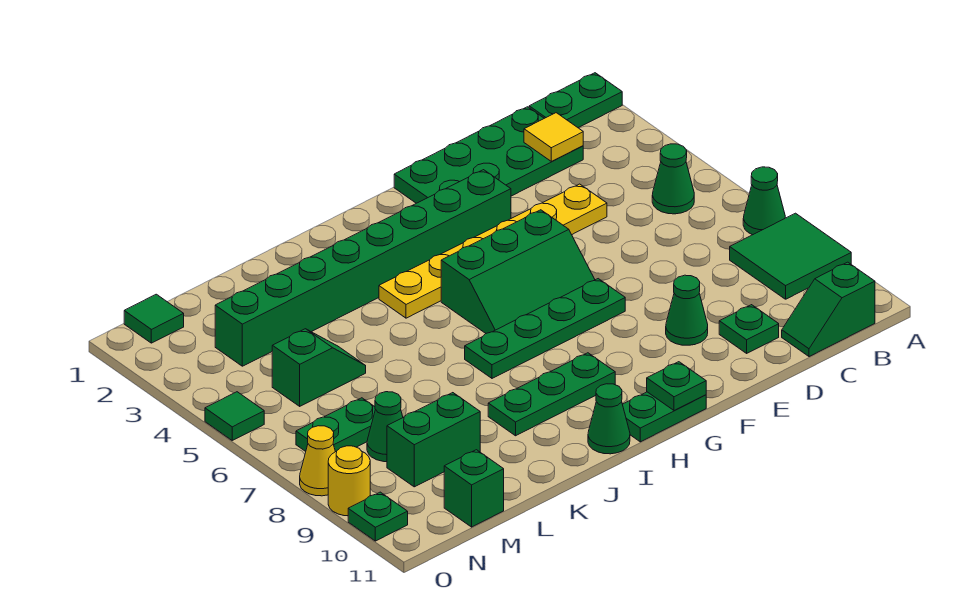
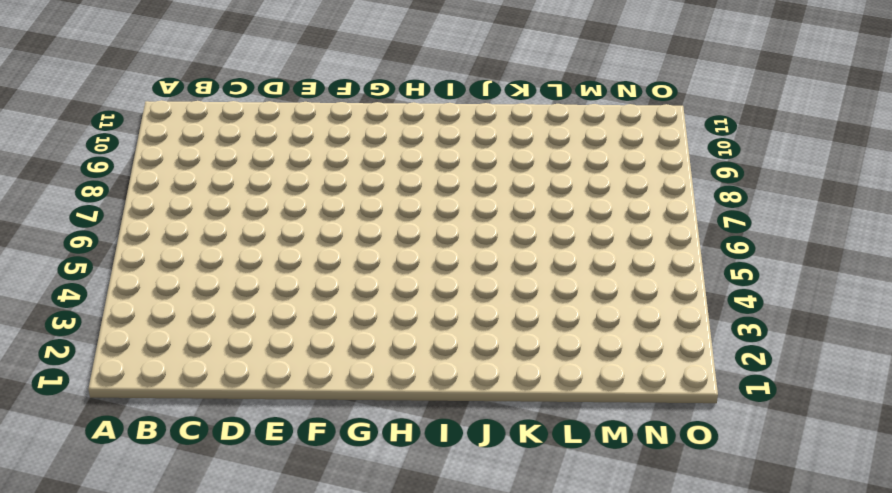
none -> green plate A1:B1 level 1
none -> green cone A7 level 1
none -> green tile A8:B9 level 1

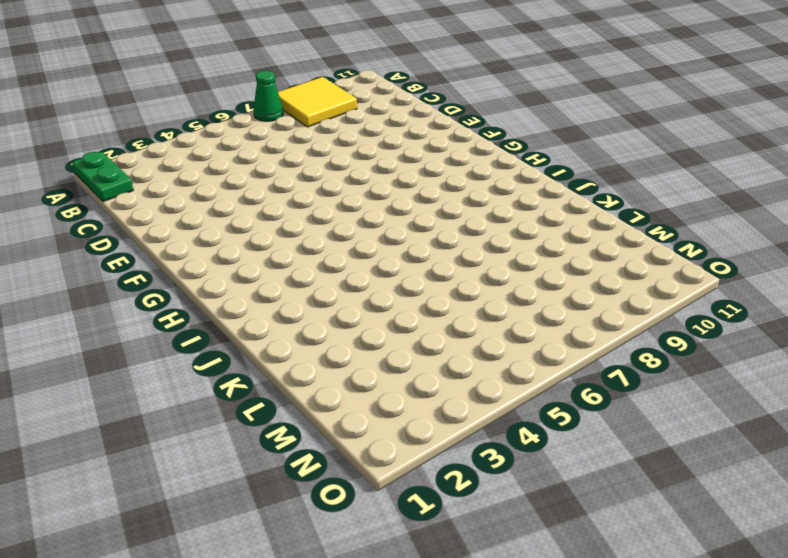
yellow tile A8:B9 level 1 -> green tile A8:B9 level 1
none -> green cone B5 level 1
none -> green slope B11:C11 level 1 top B
none -> green plate C1:F2 level 1

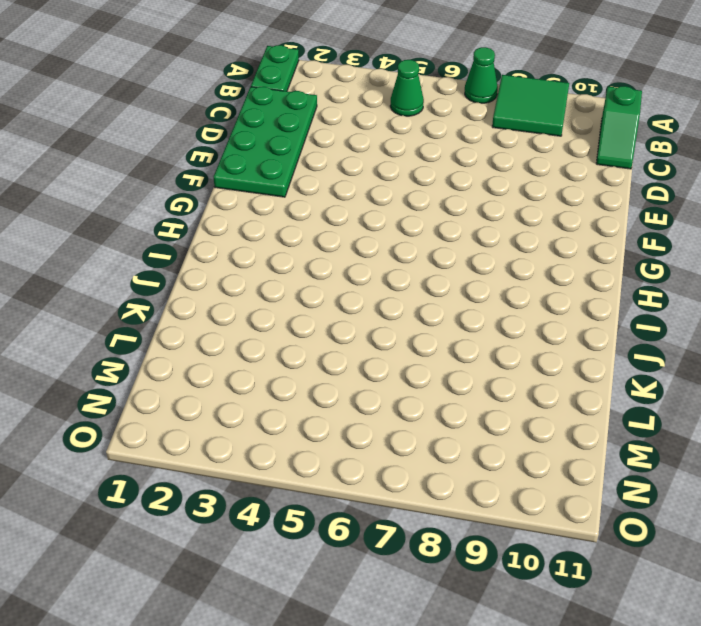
none -> yellow plate D4:I4 level 1
none -> green plate D10 level 1
none -> green cone E9 level 1

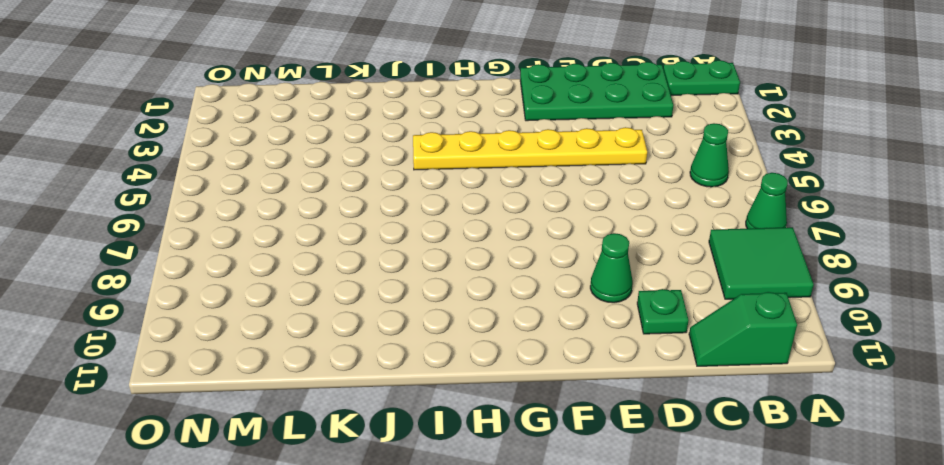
none -> green brick F3:M3 level 1
none -> green slope F5:H6 level 1 top 5
none -> green plate F7:I7 level 1

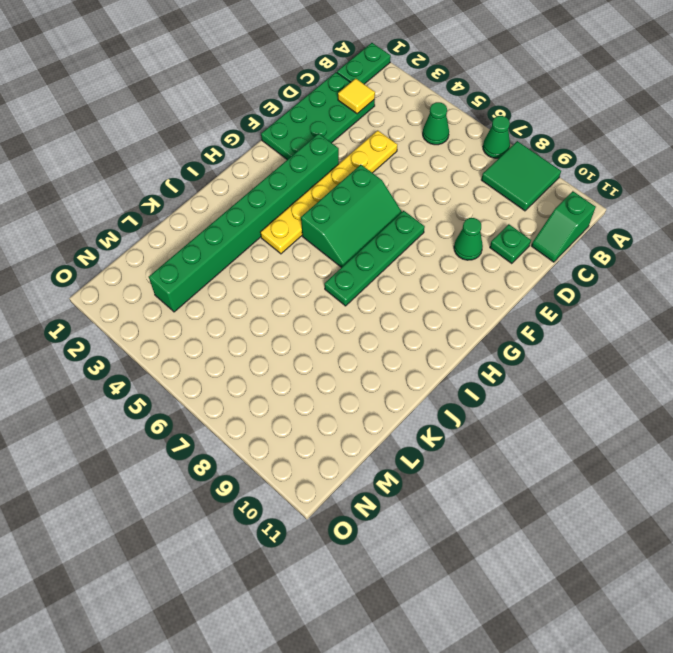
none -> green plate G11:H11 level 1
none -> green plate H9:J9 level 1
none -> green cone I11 level 1

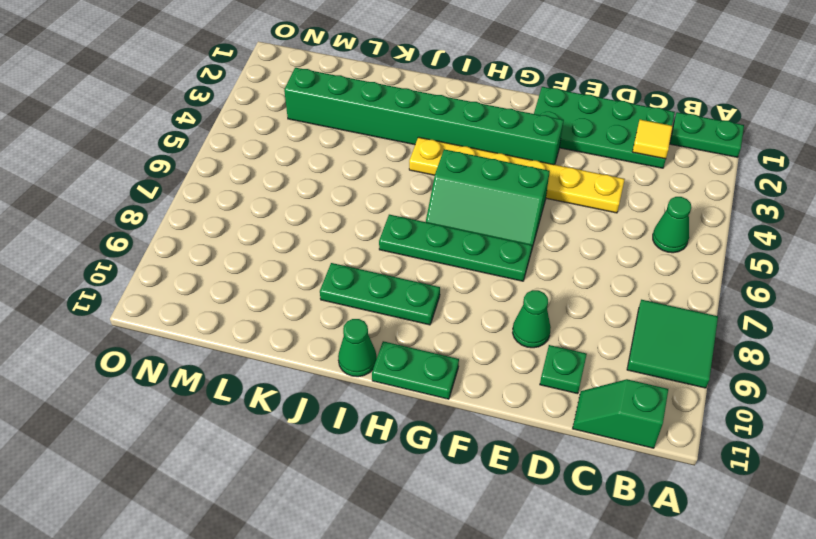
none -> green cone A7 level 1
none -> green slope L5:M5 level 1 top M
none -> green brick L9:M9 level 1

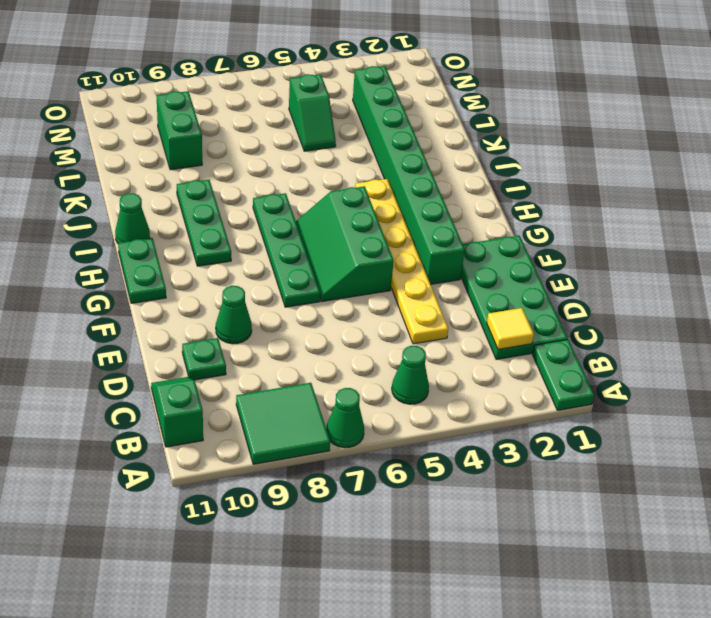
none -> green plate M7:N7 level 1
none -> green cone M8 level 1
none -> green brick M11 level 1

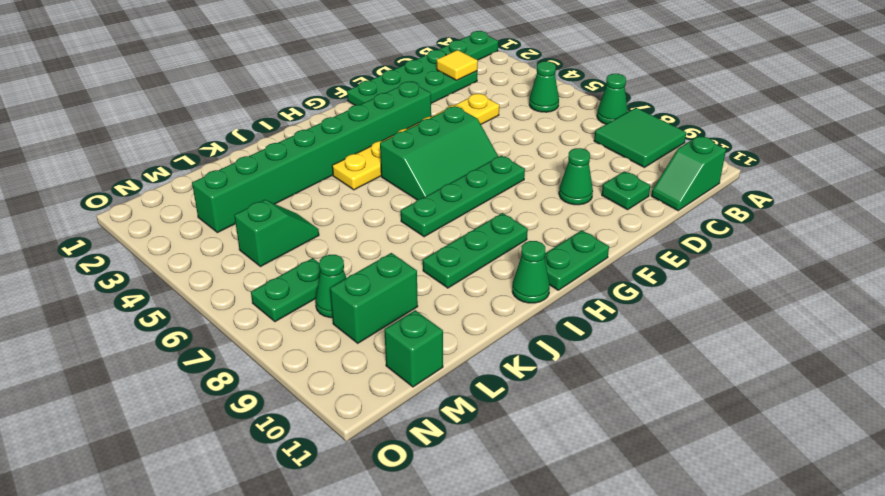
none -> green tile N1 level 1
none -> green tile O5 level 1
none -> yellow cone O8 level 1

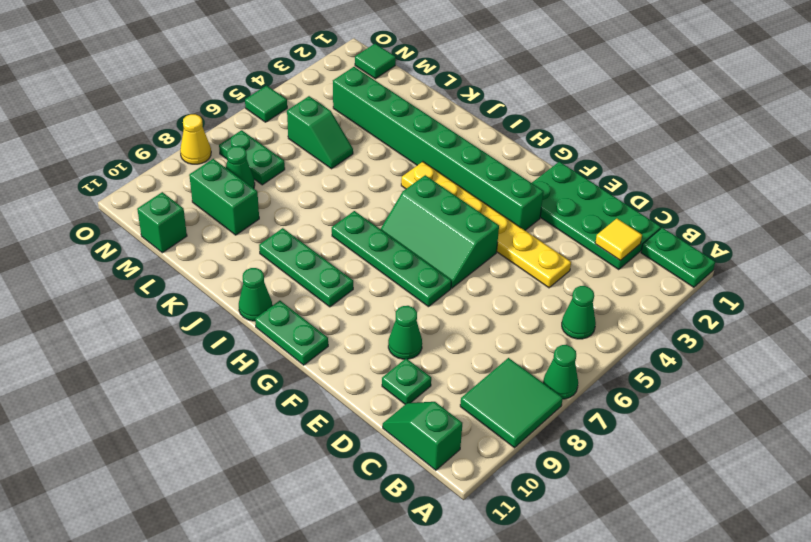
none -> yellow round brick O9 level 1
none -> green plate O10 level 1
none -> green plate G11 level 2

